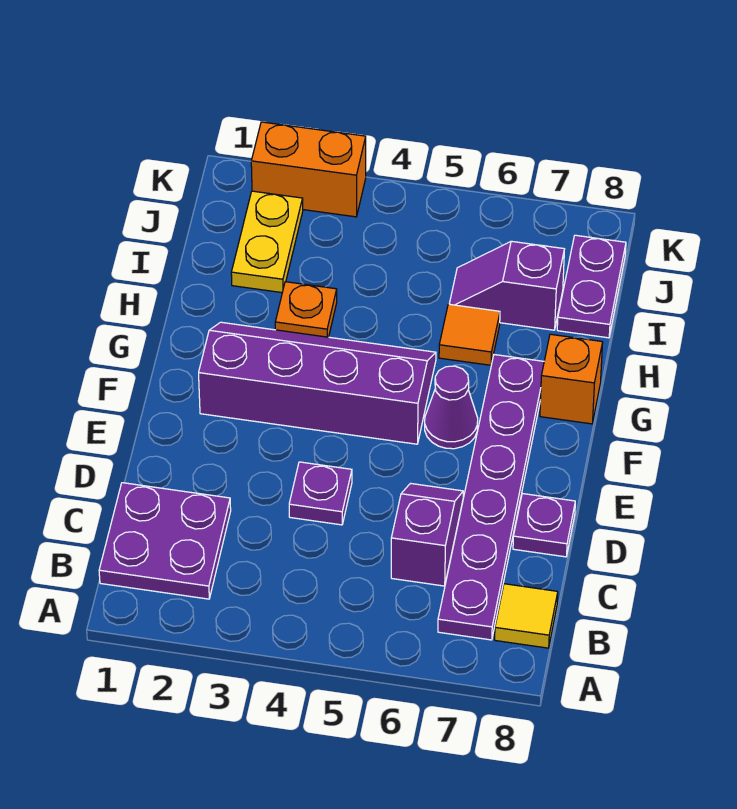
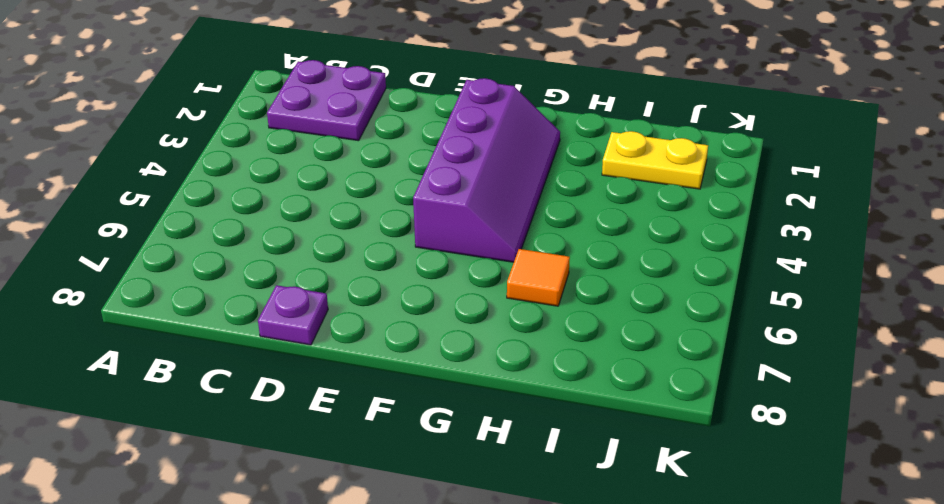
none -> purple plate B7:G7 level 1
none -> yellow tile B8 level 1
none -> purple slope C6:D6 level 1 top C

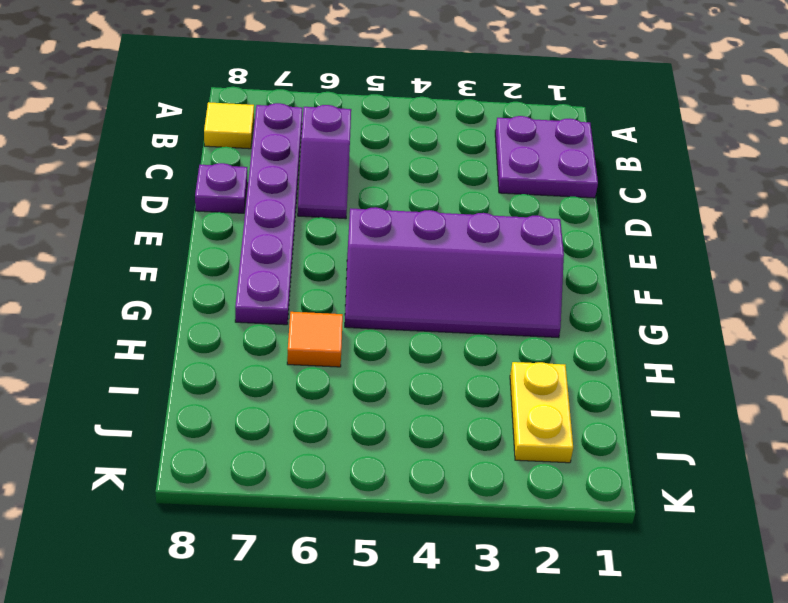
none -> purple plate D4 level 1
none -> purple cone F6 level 1
none -> orange brick G8 level 1

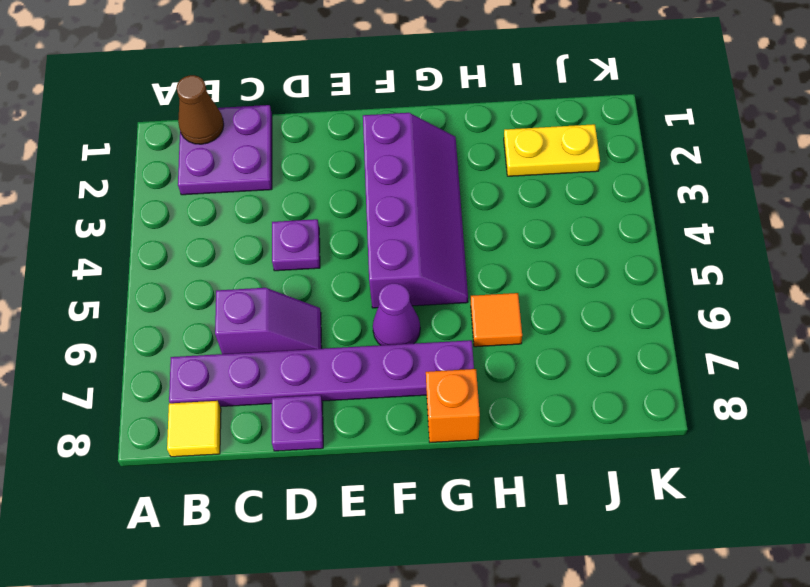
brown cone B1 level 2 -> none
none -> orange plate H3 level 1
none -> purple slope I6:I7 level 1 top 7
none -> purple plate I8:J8 level 1

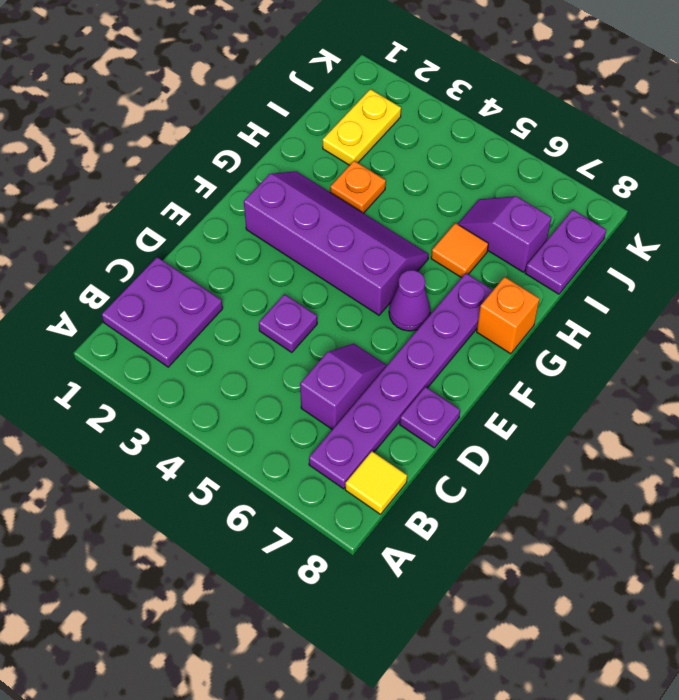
none -> orange brick K2:K3 level 1

